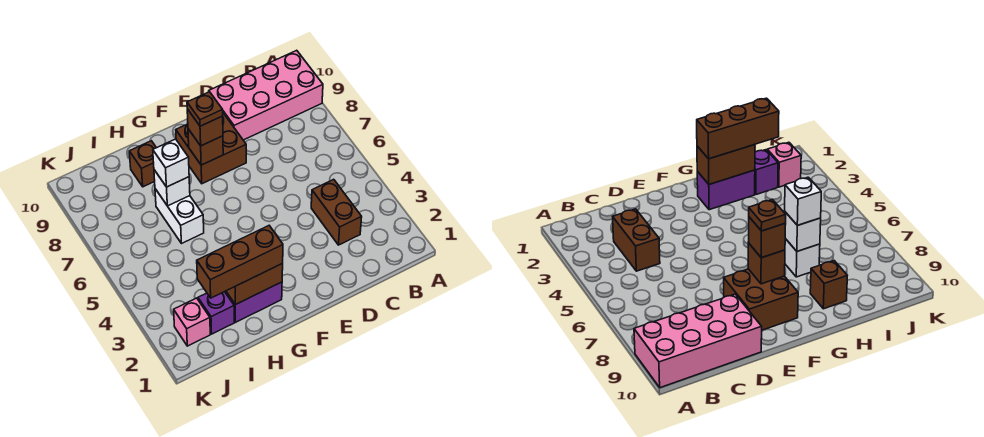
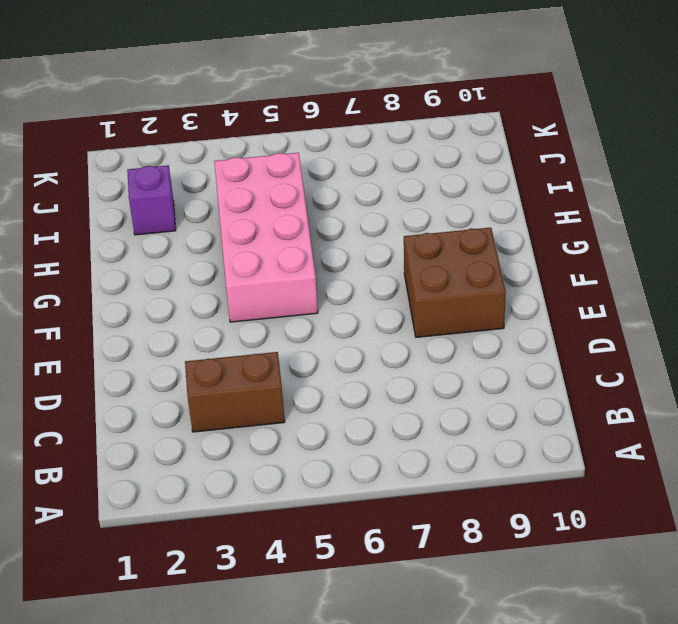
pink brick F4:I5 level 1 -> pink brick A9:D10 level 1
none -> purple brick G2:H2 level 1
none -> white brick H6:H7 level 1
none -> brown brick H9 level 1

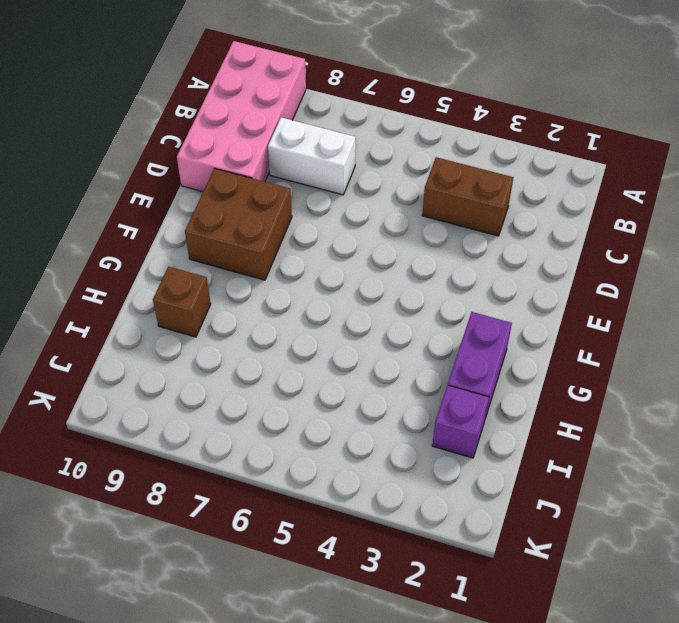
white brick C7:C8 level 1 -> white brick H6:H7 level 1
none -> pink brick J2 level 1
none -> brown brick F8 level 2
none -> brown brick G2:H2 level 2

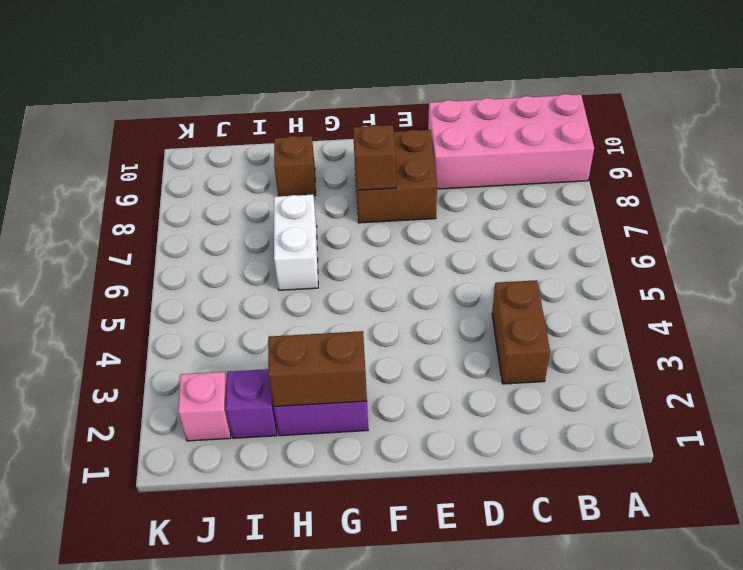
none -> white brick H7 level 2
none -> brown brick F8 level 3
none -> brown brick G2:I2 level 3

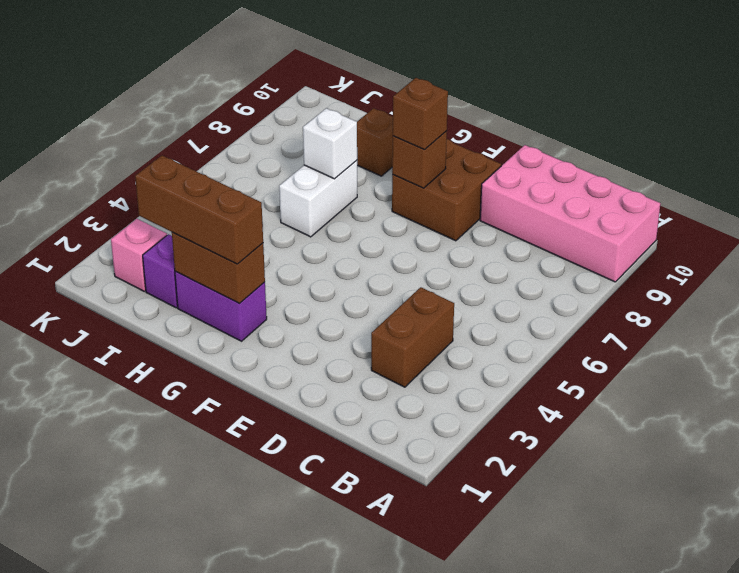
none -> white brick H7 level 3
none -> brown plate F8 level 4

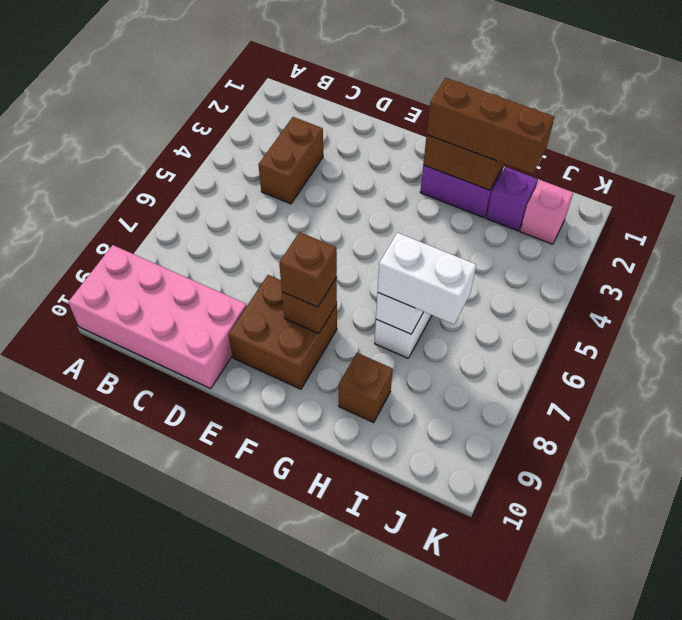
white brick H7:I7 level 3 -> white brick H7 level 3
none -> brown plate F8 level 4

